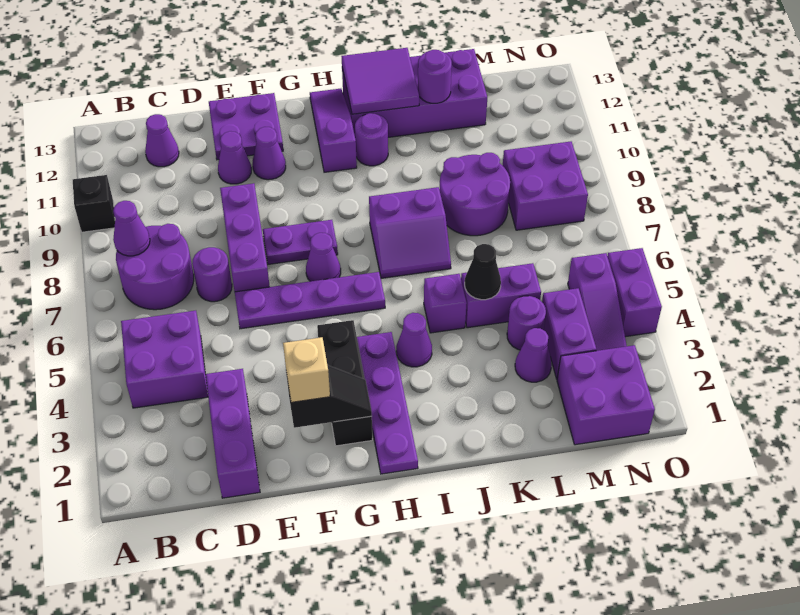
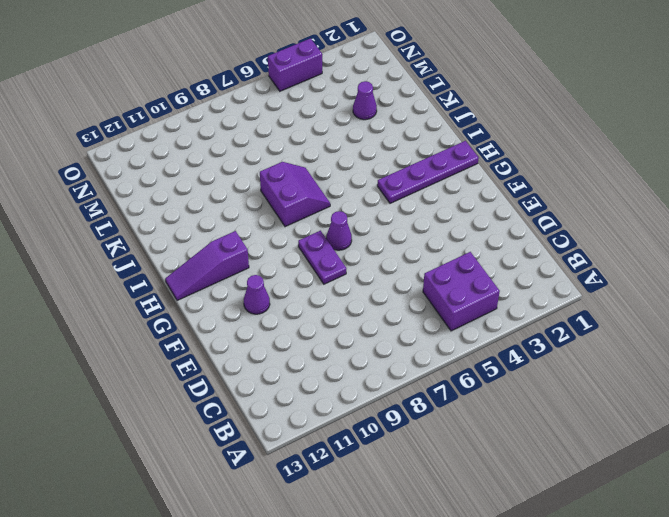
none -> black brick A10 level 1
none -> purple round brick B7:C8 level 1
none -> purple cone C12 level 1
none -> purple brick D1:D3 level 1

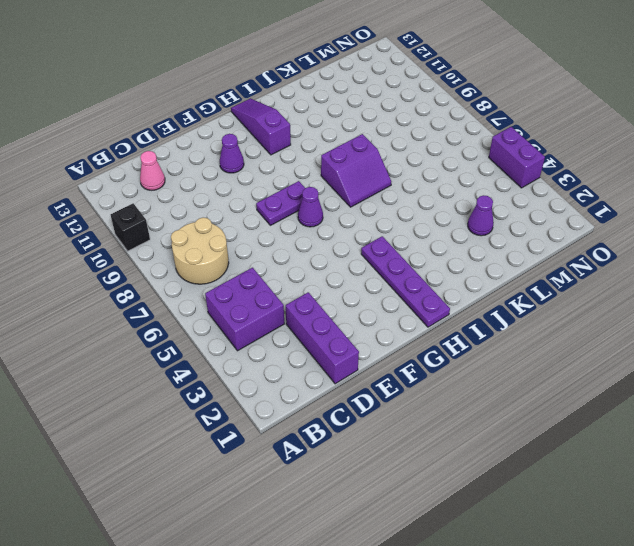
tan round brick B7:C8 level 1 -> purple round brick B7:C8 level 1
pink cone C12 level 1 -> purple cone C12 level 1
none -> purple round brick D7 level 1
none -> purple plate E6:H6 level 1
none -> purple brick E7:E9 level 1
none -> purple cone E11 level 1

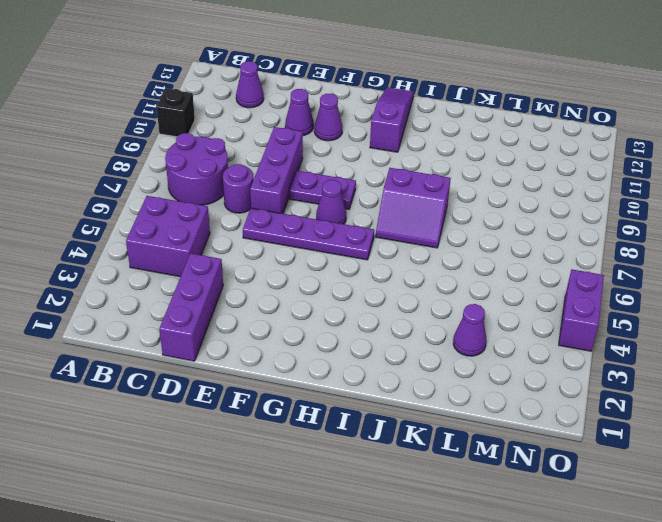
none -> purple plate E12:F13 level 1
none -> black brick G2:G4 level 1
none -> purple plate H1:H4 level 1
none -> purple cone I4 level 1

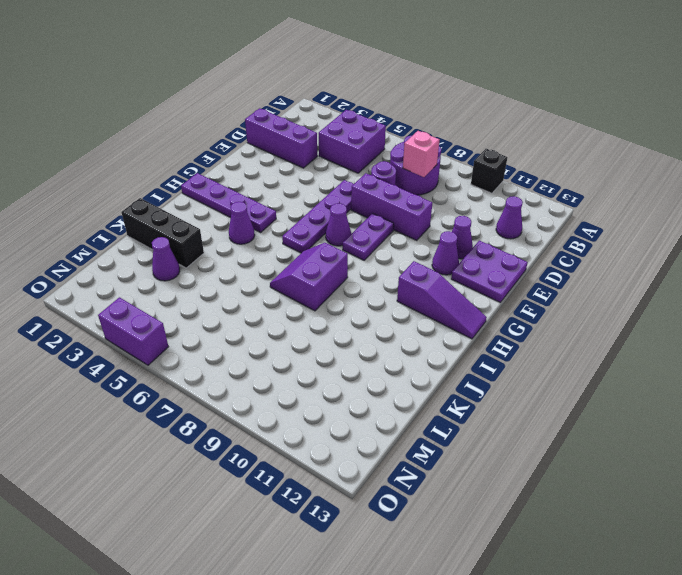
pink brick C8 level 2 -> none
black brick K1:K3 level 1 -> black brick G2:G4 level 1
none -> purple round brick I11 level 1
none -> purple brick I12:L13 level 1
none -> purple brick J5 level 1
none -> purple brick K5:L5 level 1

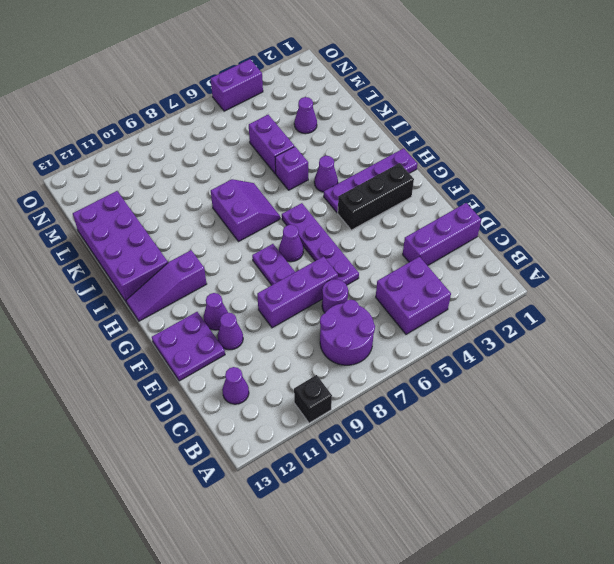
none -> purple round brick I11 level 1
none -> purple round brick K8:L9 level 1
none -> purple round brick L4 level 1
none -> purple brick M1:N2 level 1

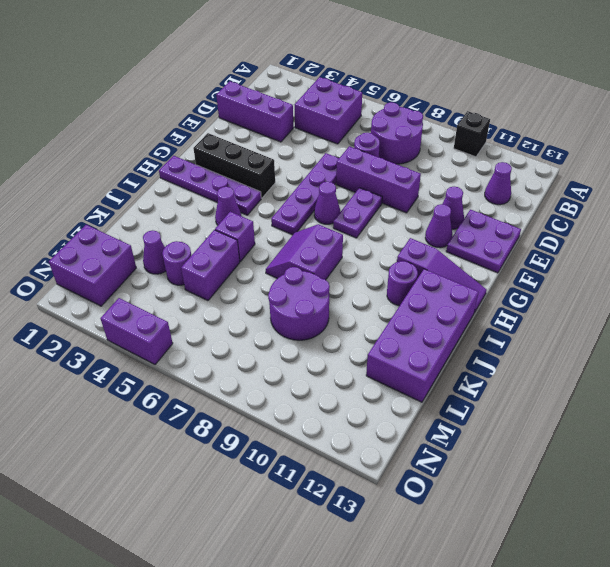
none -> purple brick M3:M4 level 1
none -> purple brick M8:N9 level 1
none -> purple slope N3:N5 level 1 top 5
none -> purple cone B8 level 2

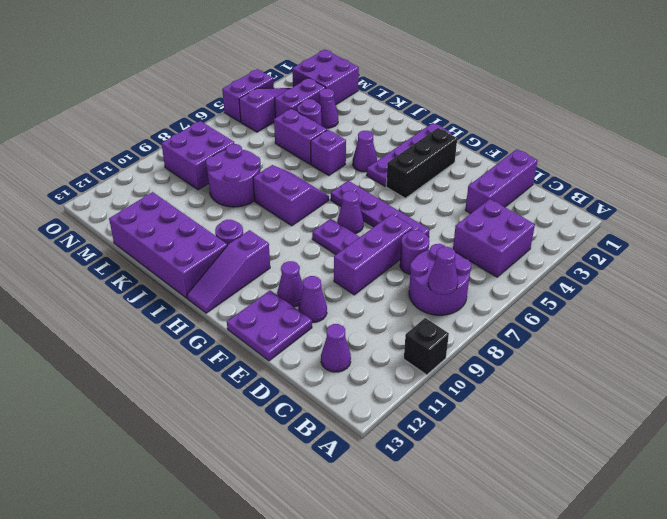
none -> black slope F2:G2 level 2 top F
none -> purple tile I12:J13 level 2
none -> black cone K5 level 2
none -> purple round brick K12 level 2

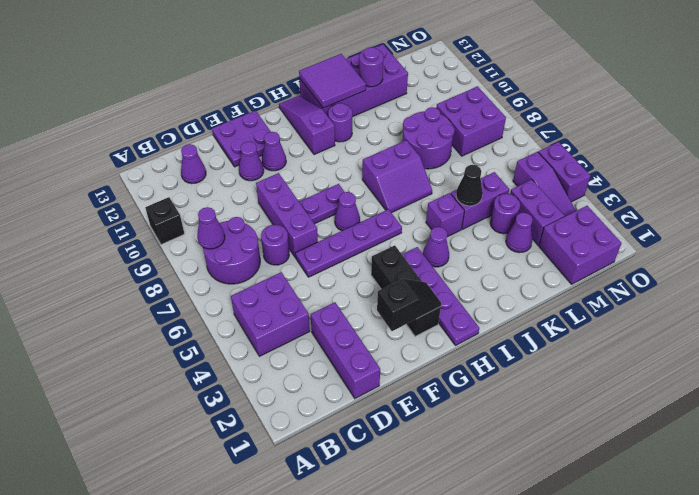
none -> tan brick F2 level 3

